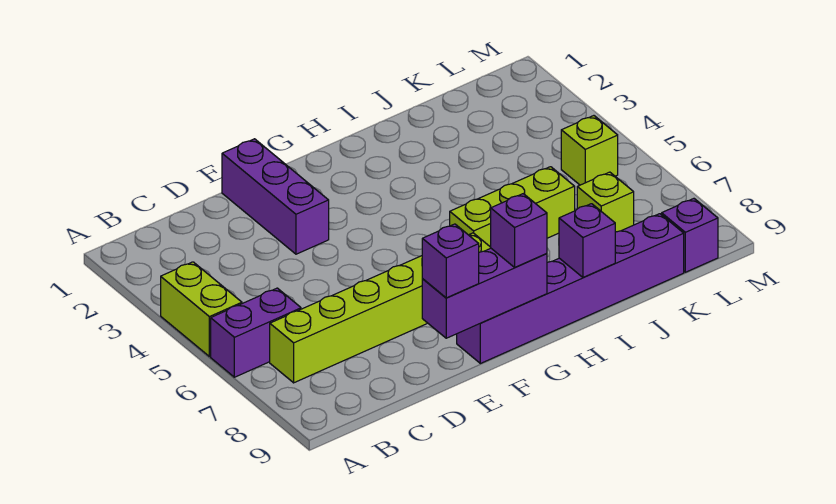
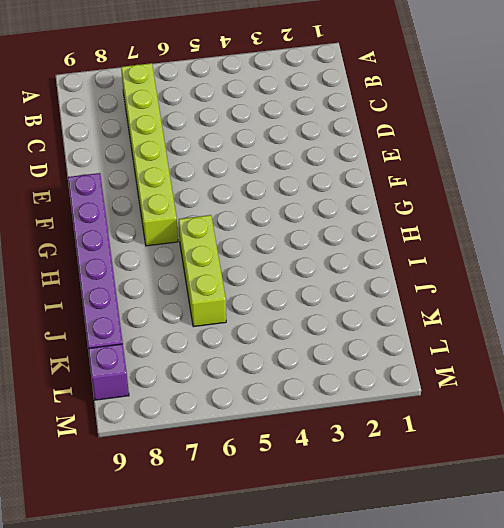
none -> lime brick A4:A5 level 1
none -> purple brick A6:B6 level 1
none -> purple brick E1:E3 level 1

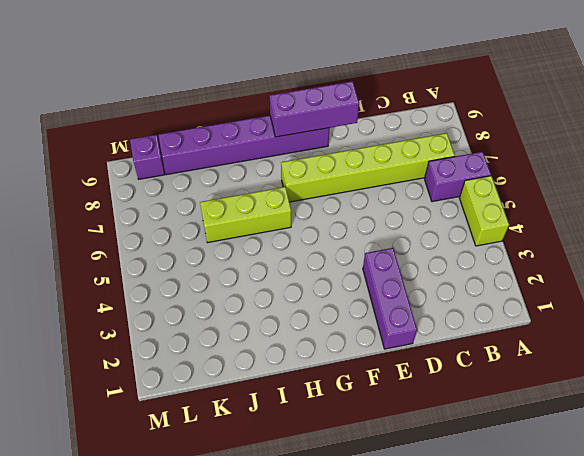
none -> lime brick K7 level 1
none -> lime brick L5 level 1
none -> purple brick I9 level 2

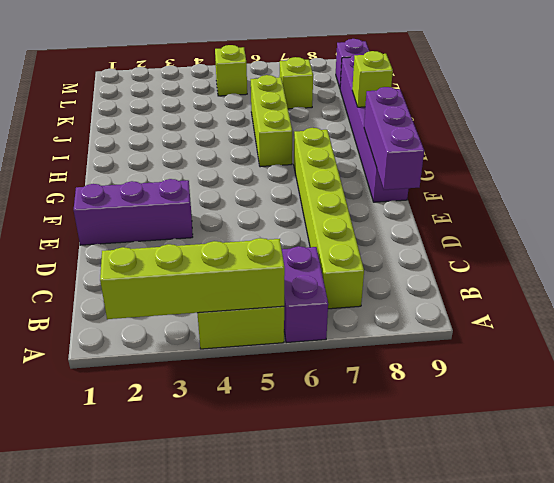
lime brick A2:A5 level 2 -> none
lime brick I9 level 2 -> purple brick I9 level 2
none -> purple brick E9 level 3
none -> purple brick G9 level 3

